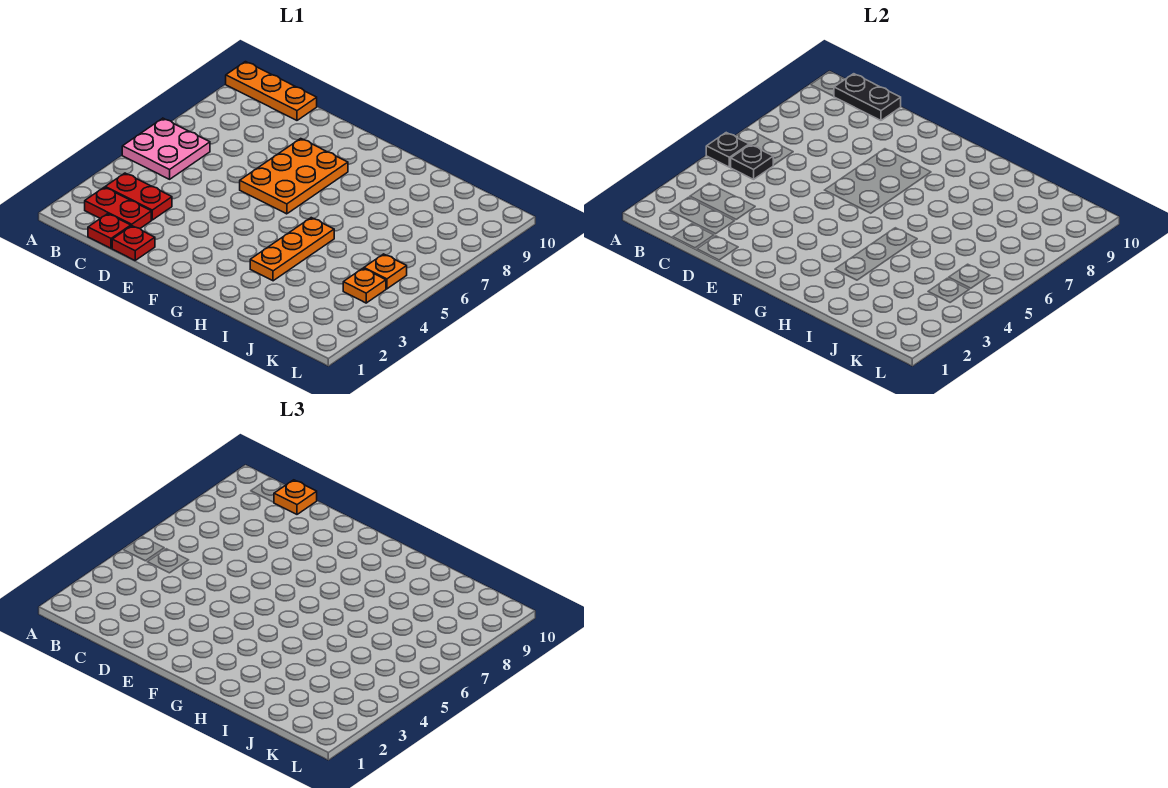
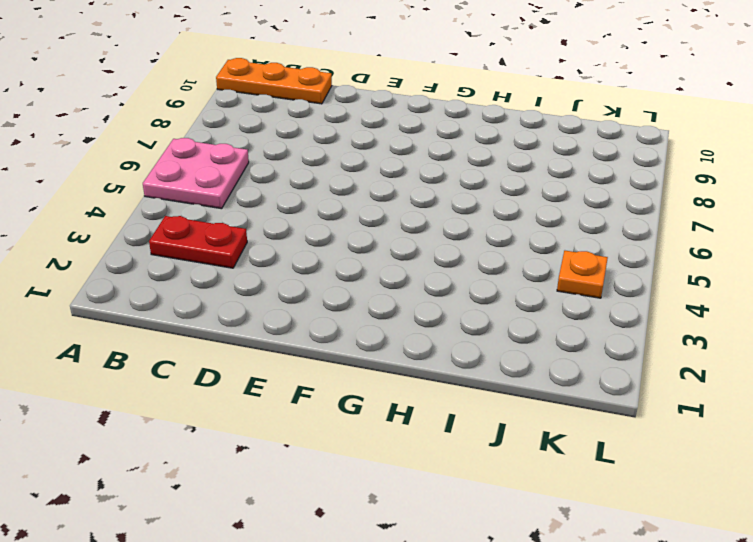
none -> red plate B2:C2 level 1
none -> red plate C1 level 1
none -> red plate D1 level 1

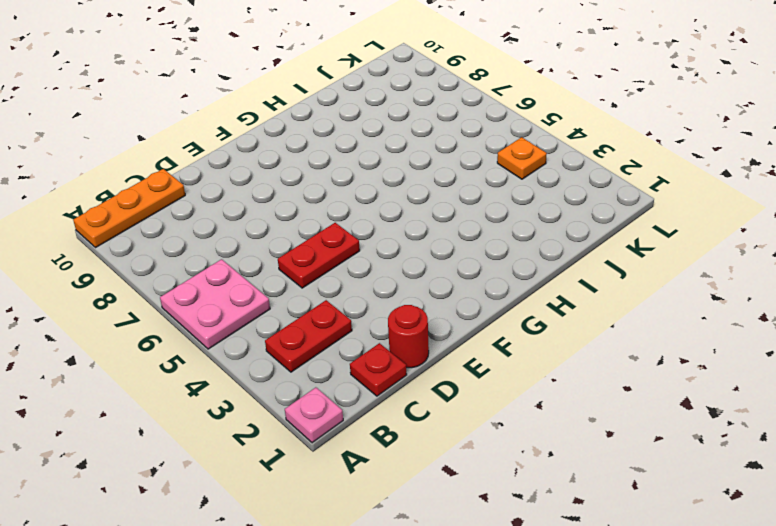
pink plate A1 level 1 -> none
red round brick D1 level 1 -> red plate D1 level 1
red plate D5:E5 level 1 -> red plate B2:C2 level 1
none -> orange plate E6:F8 level 1
none -> orange plate H3:H5 level 1
none -> orange plate K5 level 1

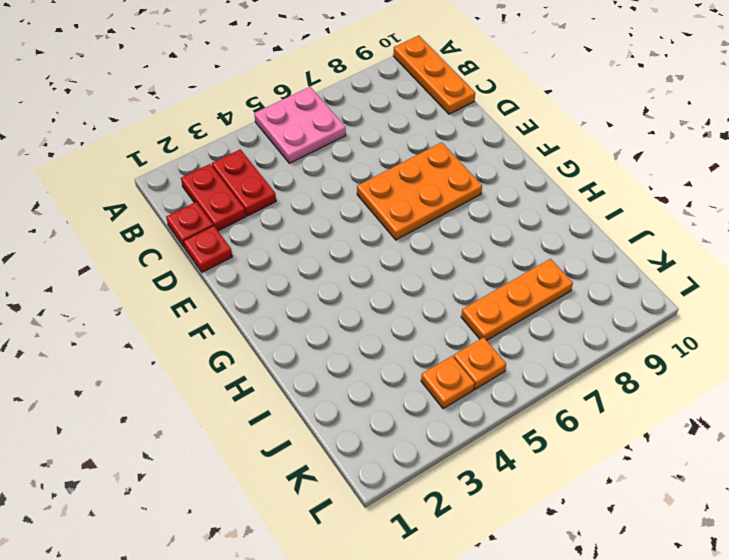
orange plate J6:J8 level 1 -> orange plate H3:H5 level 1
none -> black plate A5 level 2
none -> black plate B5 level 2
none -> black plate B10:C10 level 2

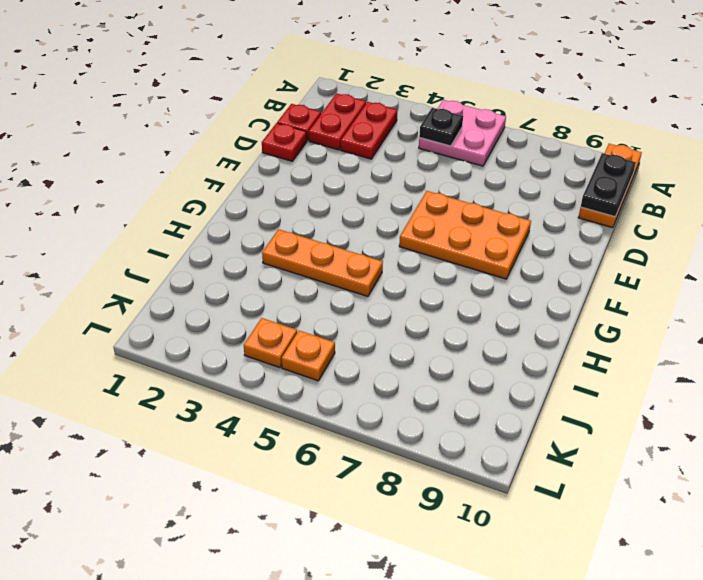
none -> black plate A5 level 2
none -> orange plate C10 level 3

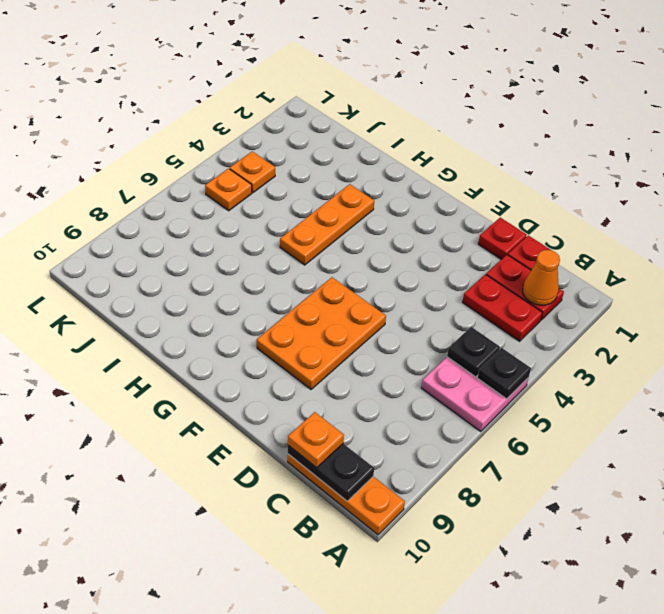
orange cone B2 level 2 -> none

